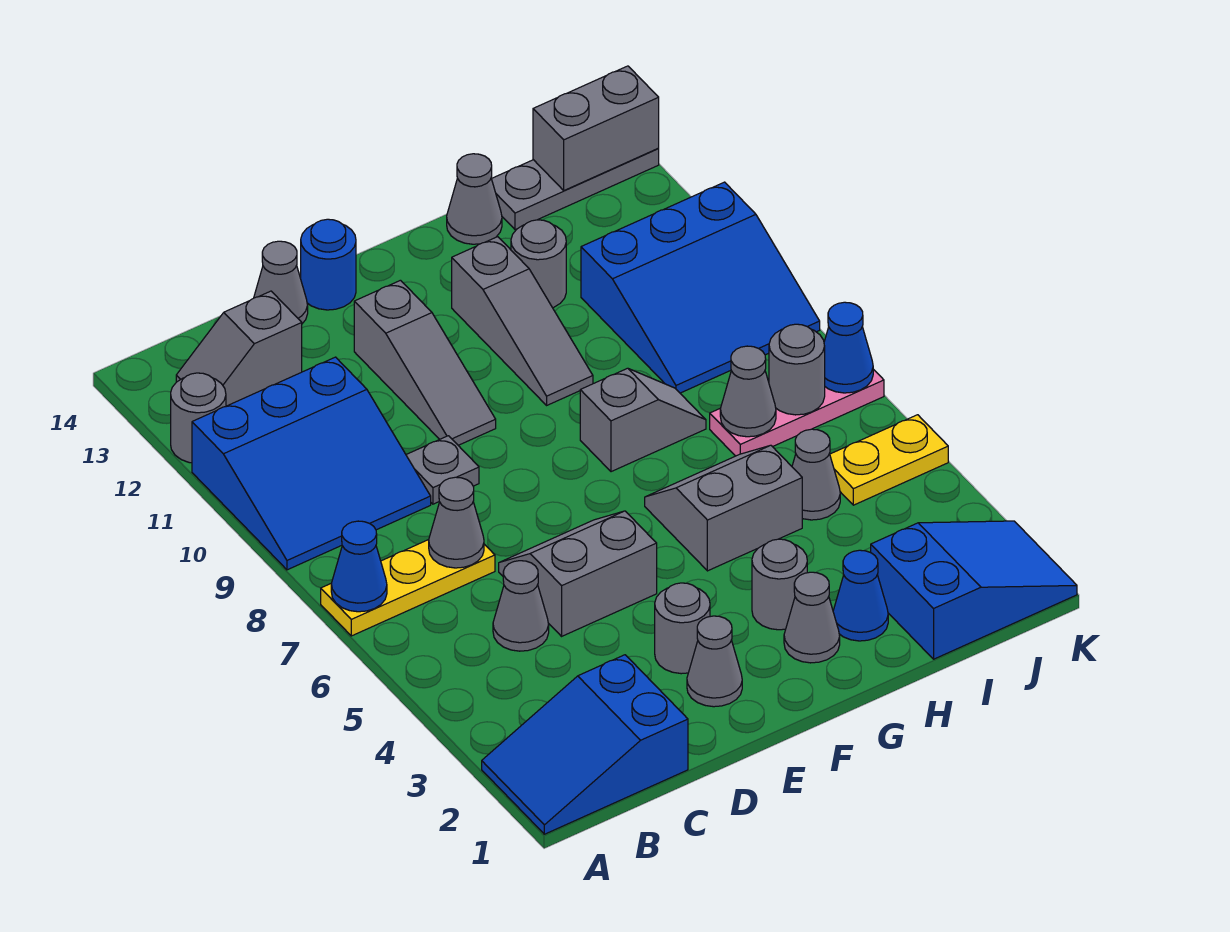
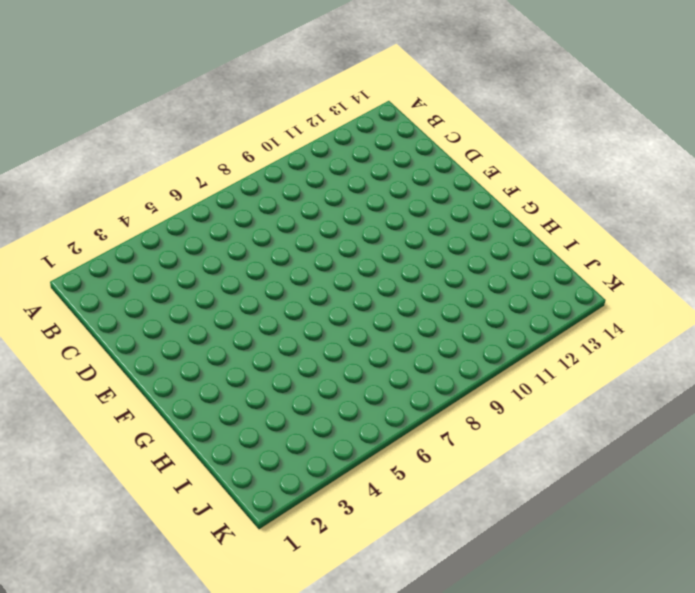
none -> blue slope A1:C2 level 1 top C
none -> yellow plate A7:C7 level 1
none -> blue slope A9:C11 level 1 top 11
none -> grey round brick A12 level 1

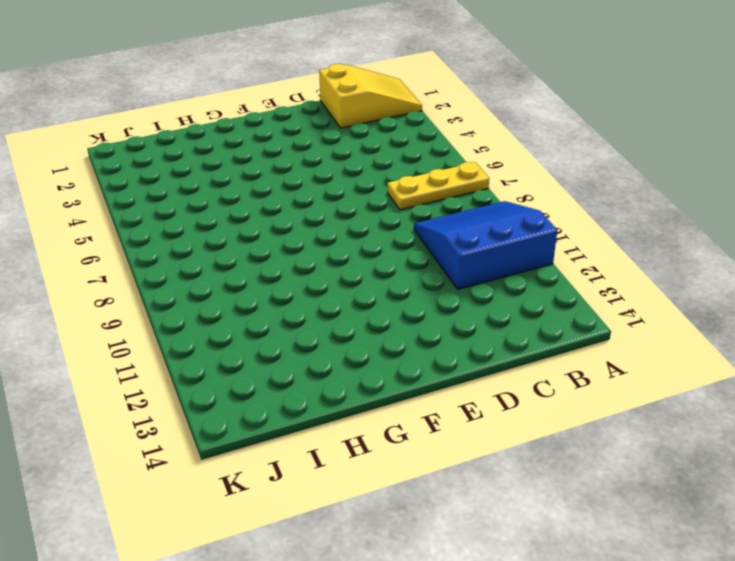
yellow slope A1:C2 level 1 top C -> blue slope A1:C2 level 1 top C
none -> grey round brick A12 level 1
none -> grey slope B13:C13 level 1 top C
none -> grey cone C5 level 1
none -> grey slope D5:E6 level 1 top 5

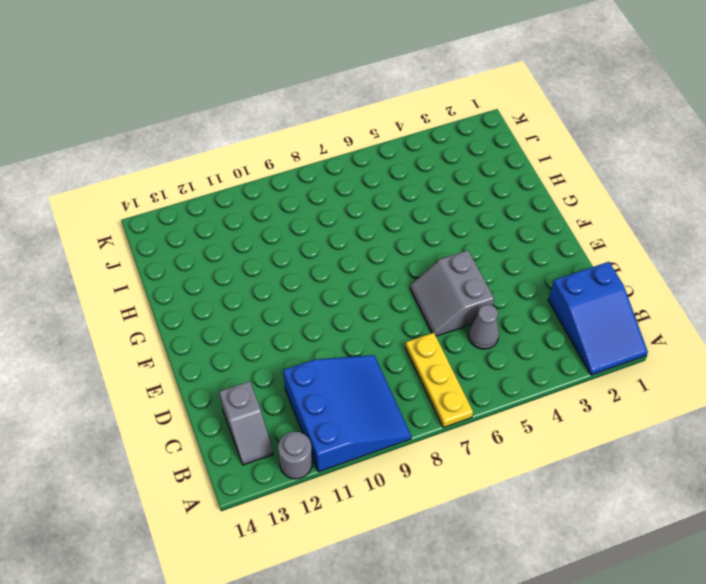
none -> grey plate D9 level 1
none -> grey cone D14 level 1
none -> grey cone E2 level 1
none -> grey round brick E3 level 1

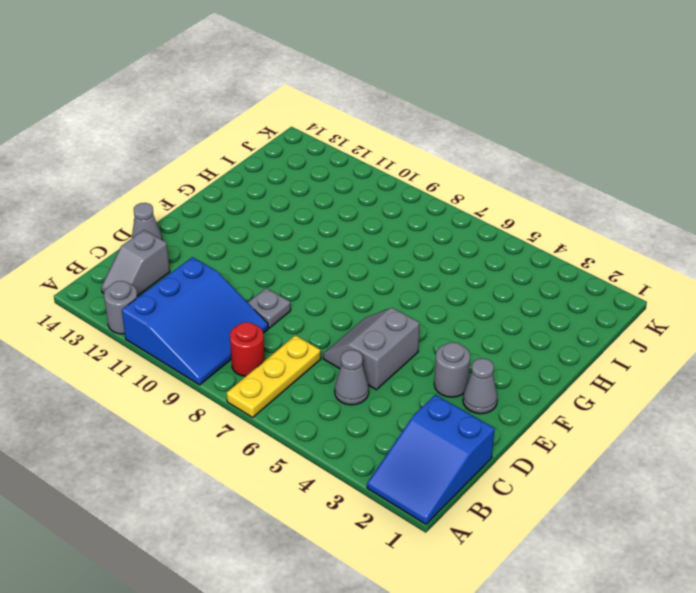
red round brick B8 level 1 -> none
none -> grey slope E10:E12 level 1 top 12
none -> blue round brick E14 level 1
none -> grey cone G2 level 1
none -> grey round brick G3 level 1

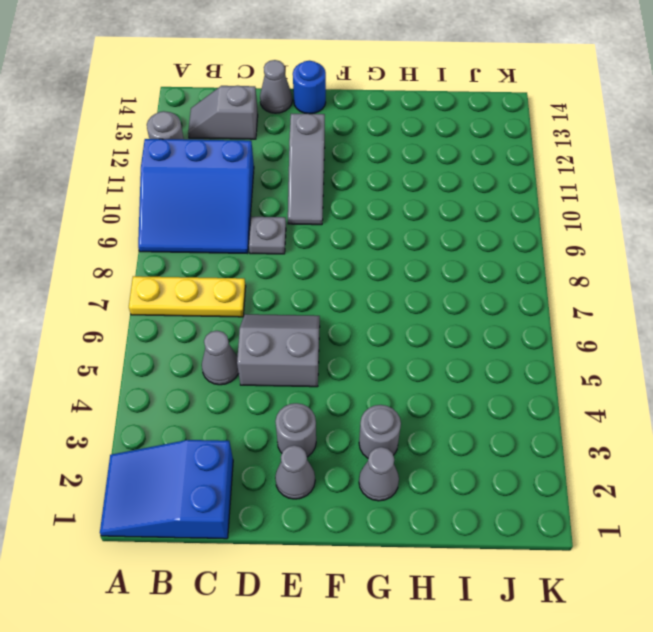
none -> grey slope G5:H6 level 1 top 5
none -> grey slope G8:H8 level 1 top G
none -> grey slope G10:G12 level 1 top 12
none -> blue cone H2 level 1

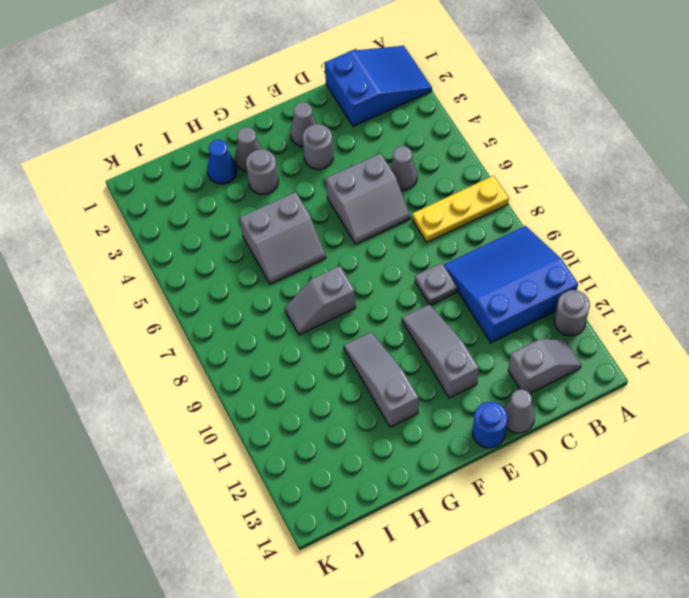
none -> grey round brick H12 level 1
none -> grey cone H14 level 1
none -> blue slope I1:K2 level 1 top I
none -> grey cone I5 level 1

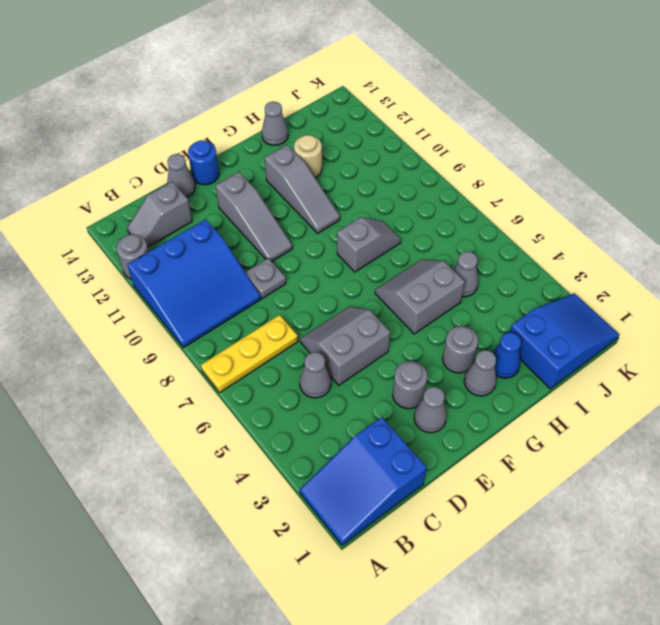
tan round brick H12 level 1 -> grey round brick H12 level 1
none -> pink plate I7:K7 level 1
none -> blue slope I9:K11 level 1 top 11
none -> grey plate I14:K14 level 1
none -> yellow plate J5:K5 level 1

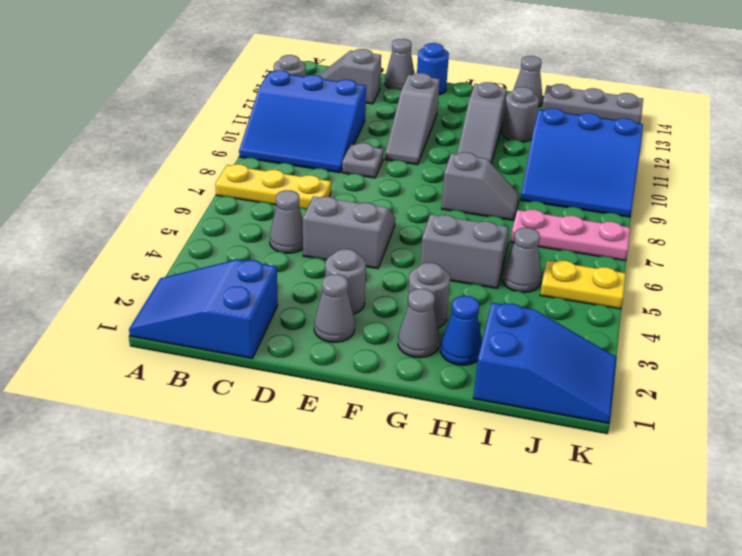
none -> blue cone A7 level 2
none -> grey cone C7 level 2
none -> grey cone I7 level 2
none -> grey round brick J7 level 2

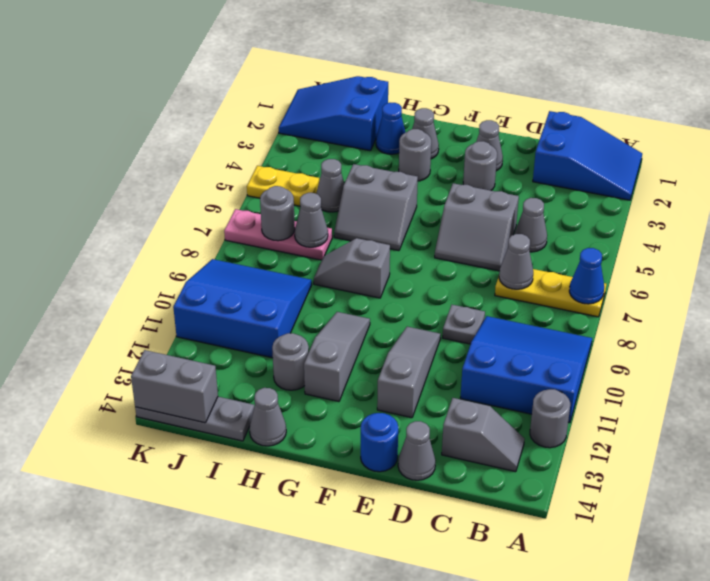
none -> blue cone K7 level 2

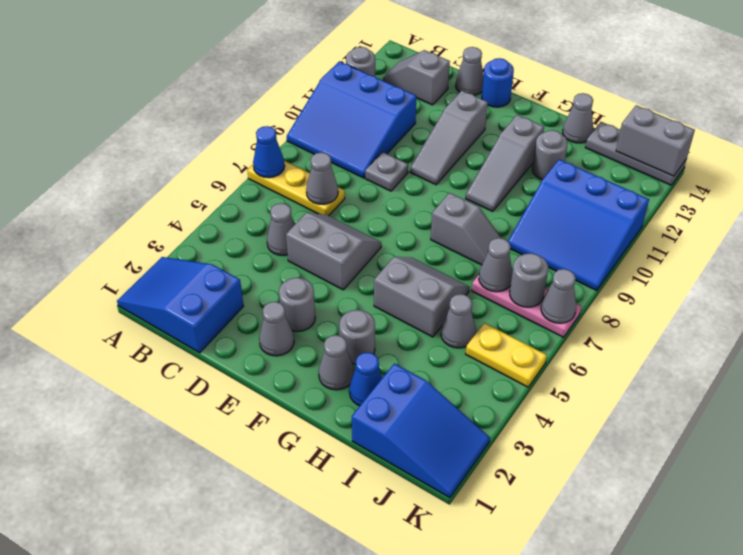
grey cone K7 level 2 -> blue cone K7 level 2

